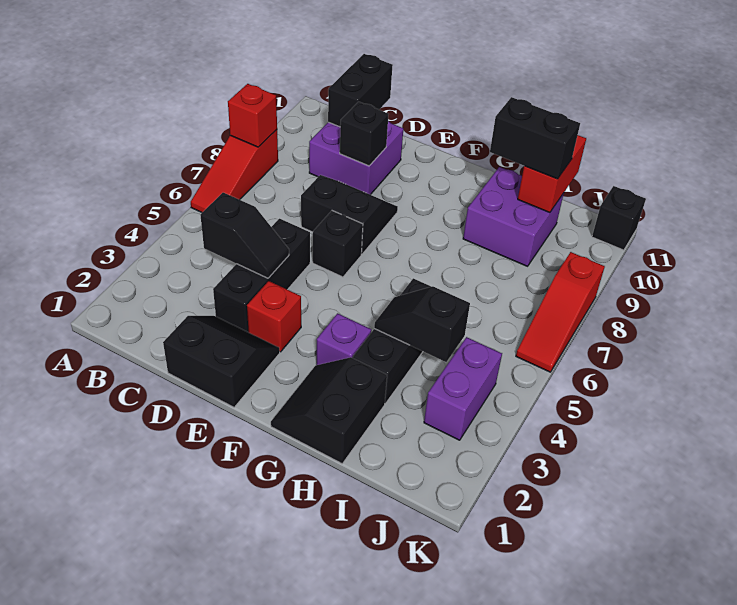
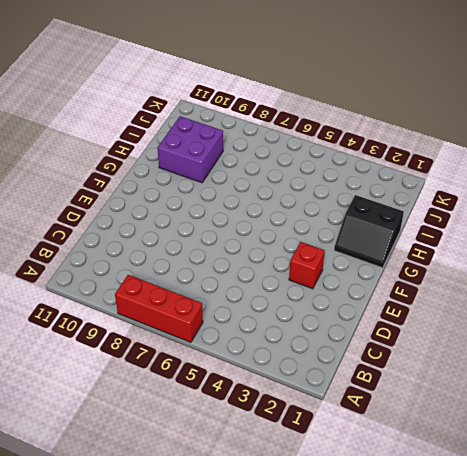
red brick A6:A8 level 1 -> red slope A6:A8 level 1 top 8
none -> purple brick C9:D10 level 1
none -> black slope D1:E2 level 1 top 1
none -> black brick D3:D5 level 1

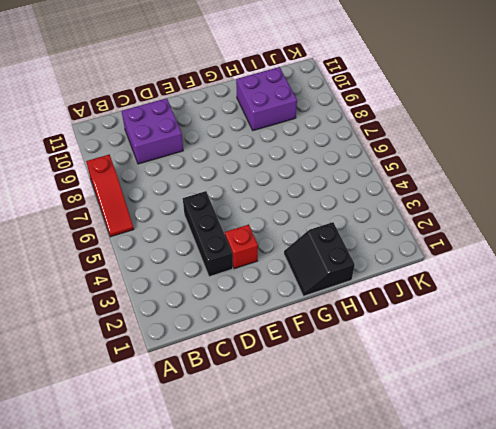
none -> black slope D1:E2 level 1 top 1
none -> black slope D7:E8 level 1 top 7
none -> black brick E6 level 1

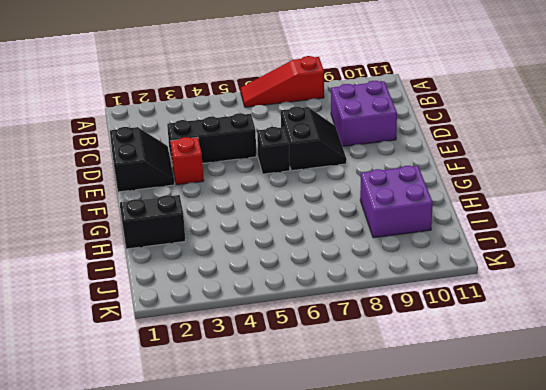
none -> purple brick G3 level 1
none -> black brick H3:H5 level 1
none -> purple brick J3:J4 level 1

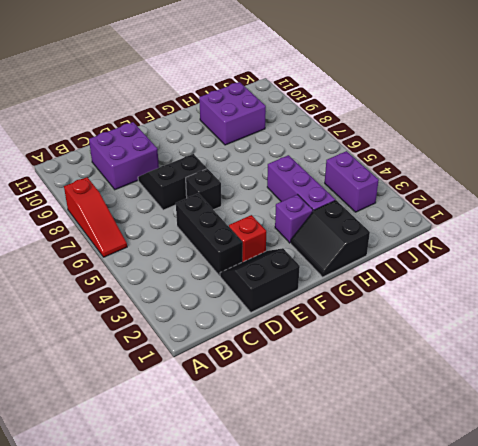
purple brick H3:H5 level 1 -> black brick H3:H5 level 1
none -> red slope K6:K8 level 1 top 8
none -> black brick K11 level 1
none -> red brick A8 level 2

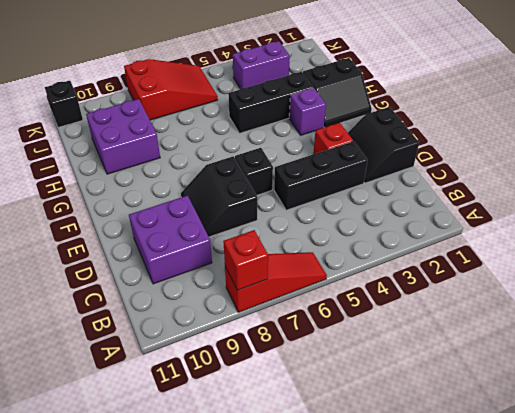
red slope J6:K8 level 1 top 8 -> red slope K6:K8 level 1 top 8
none -> black slope C4:D4 level 2 top C
none -> black brick C10:C11 level 2
none -> black brick D9 level 2

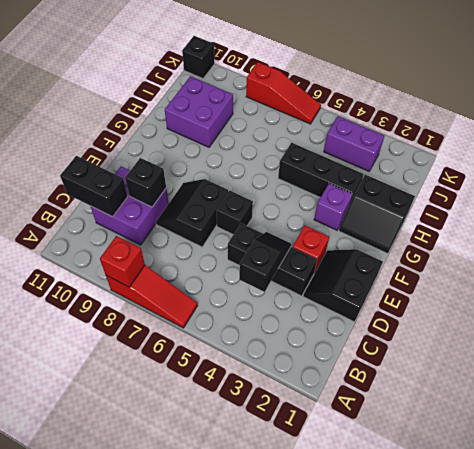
none -> black slope H4:I4 level 2 top I
none -> red brick I10:I11 level 2
none -> black brick H10:I10 level 3

